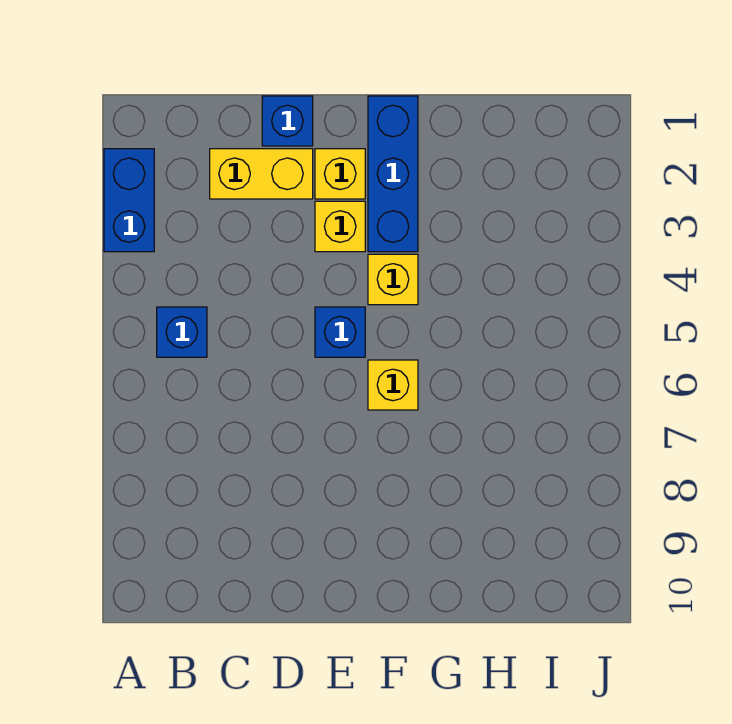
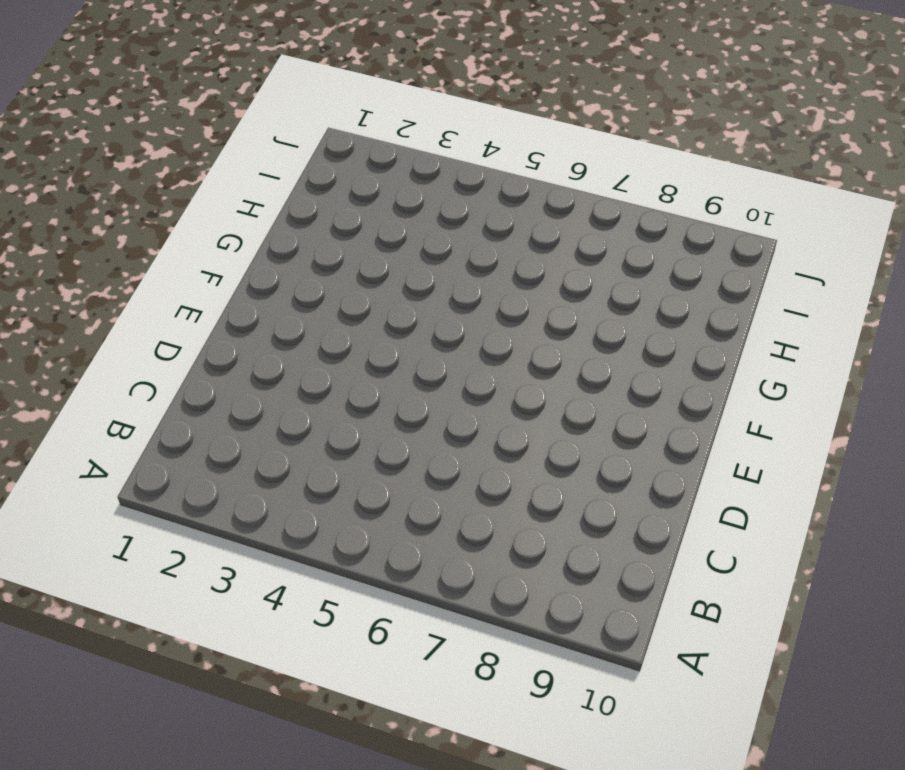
none -> blue brick A2:A3 level 1
none -> blue brick B5 level 1

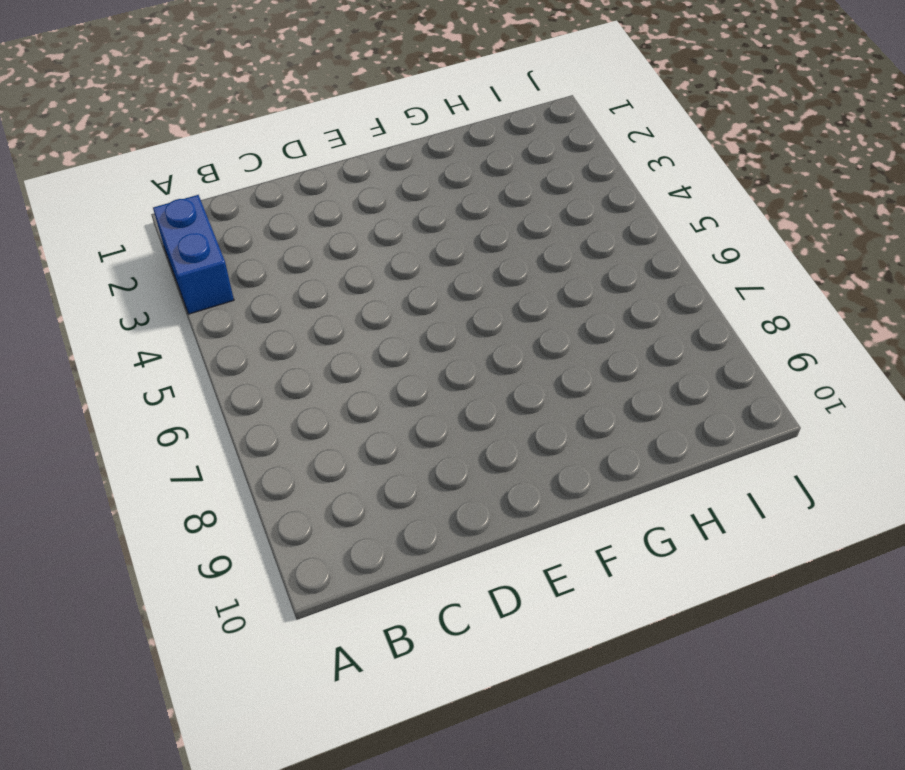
none -> blue brick B5 level 1
none -> yellow brick C2:D2 level 1

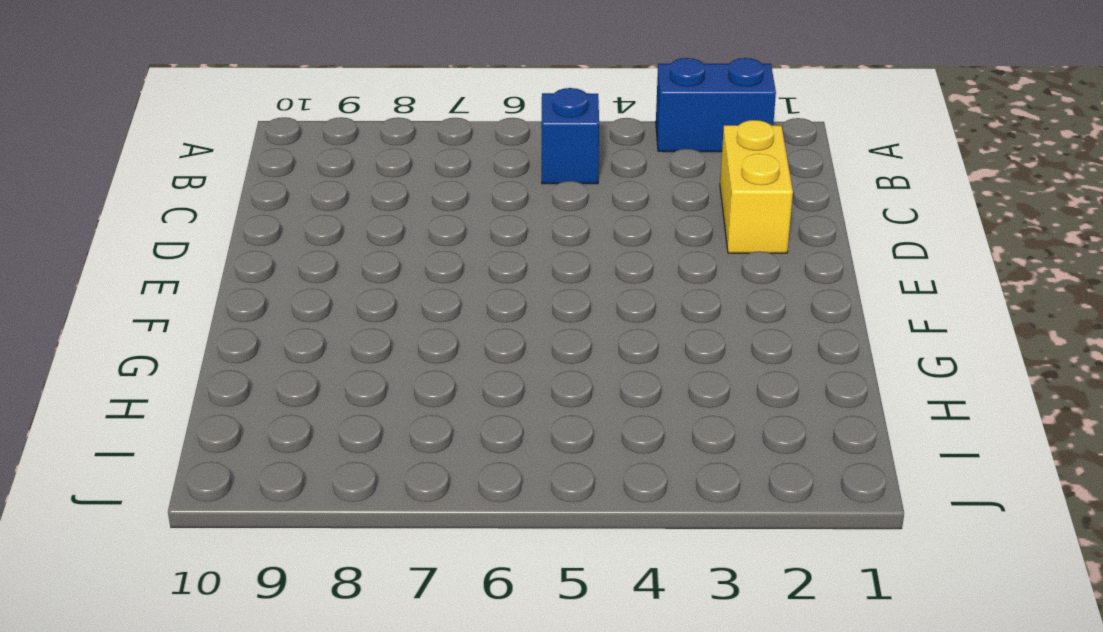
none -> blue brick D1 level 1
none -> yellow brick E2 level 1

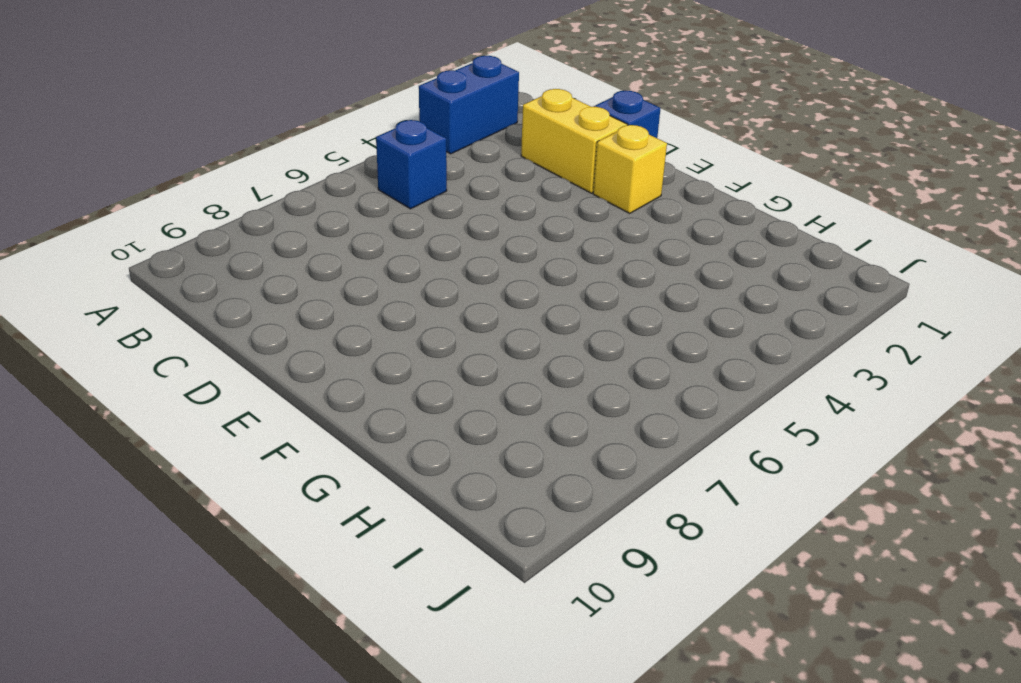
none -> yellow brick E3 level 1
none -> blue brick E5 level 1

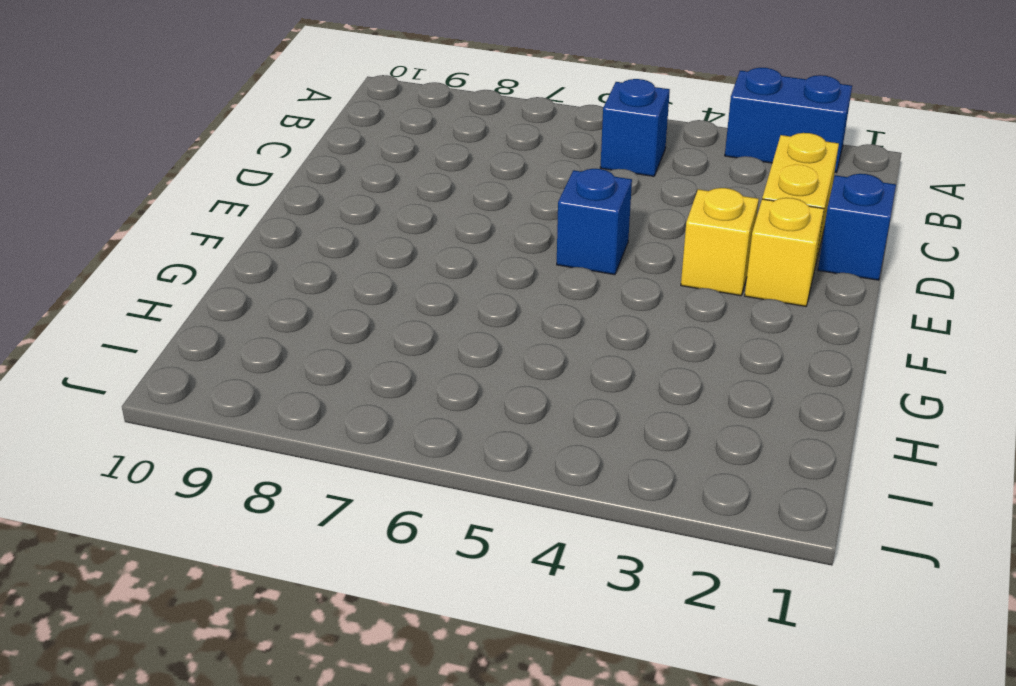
none -> blue brick F1:F3 level 1
none -> yellow brick F4 level 1

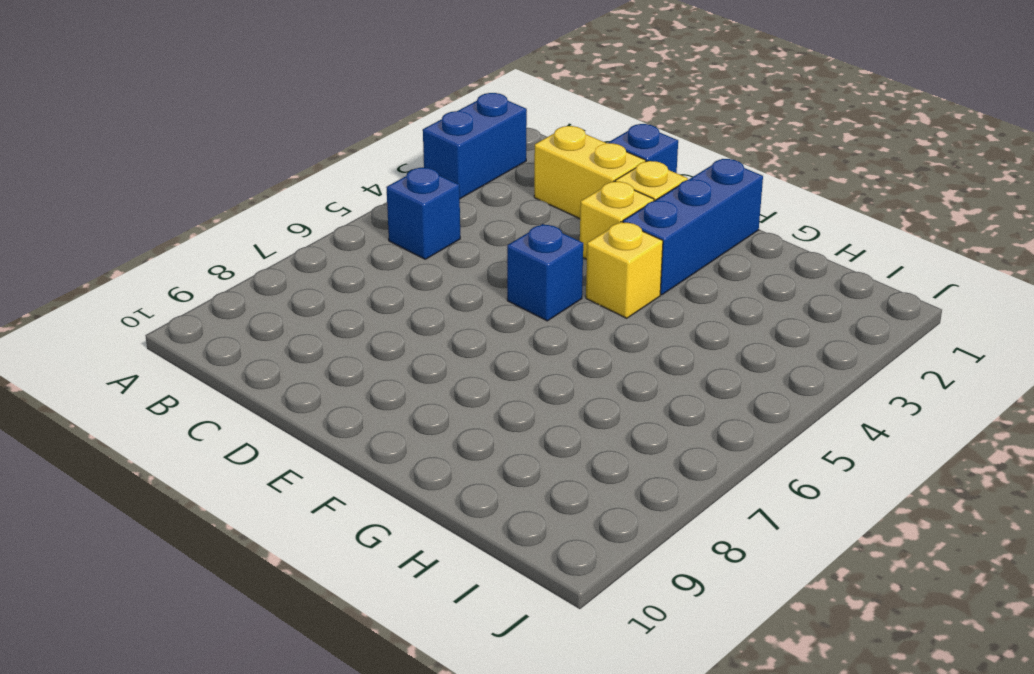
none -> yellow brick F6 level 1

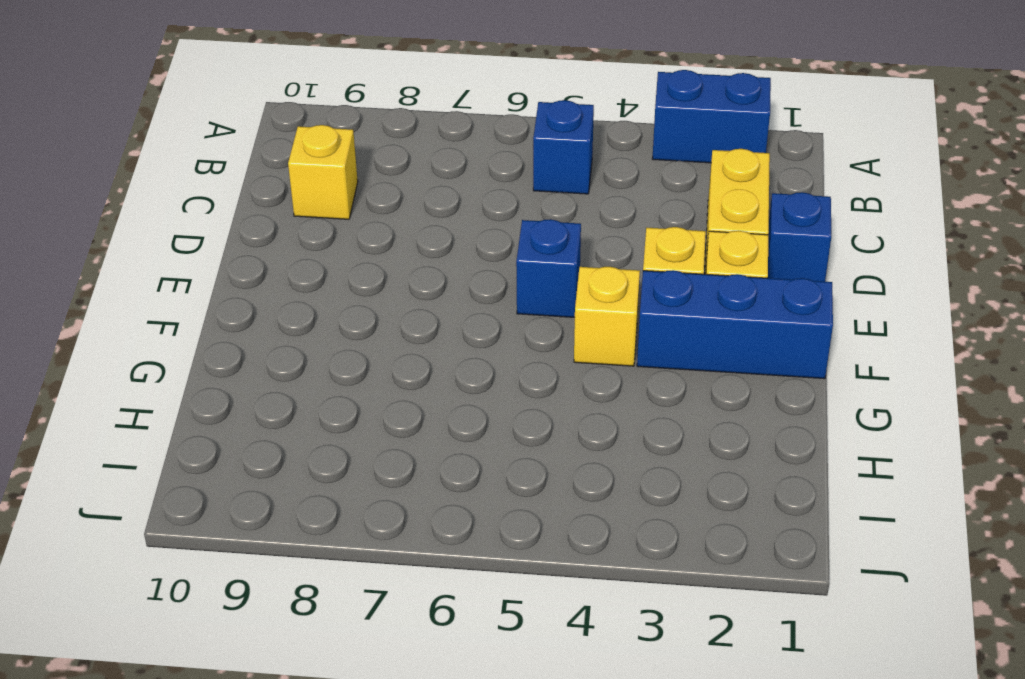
yellow brick C9 level 1 -> yellow brick F6 level 1

